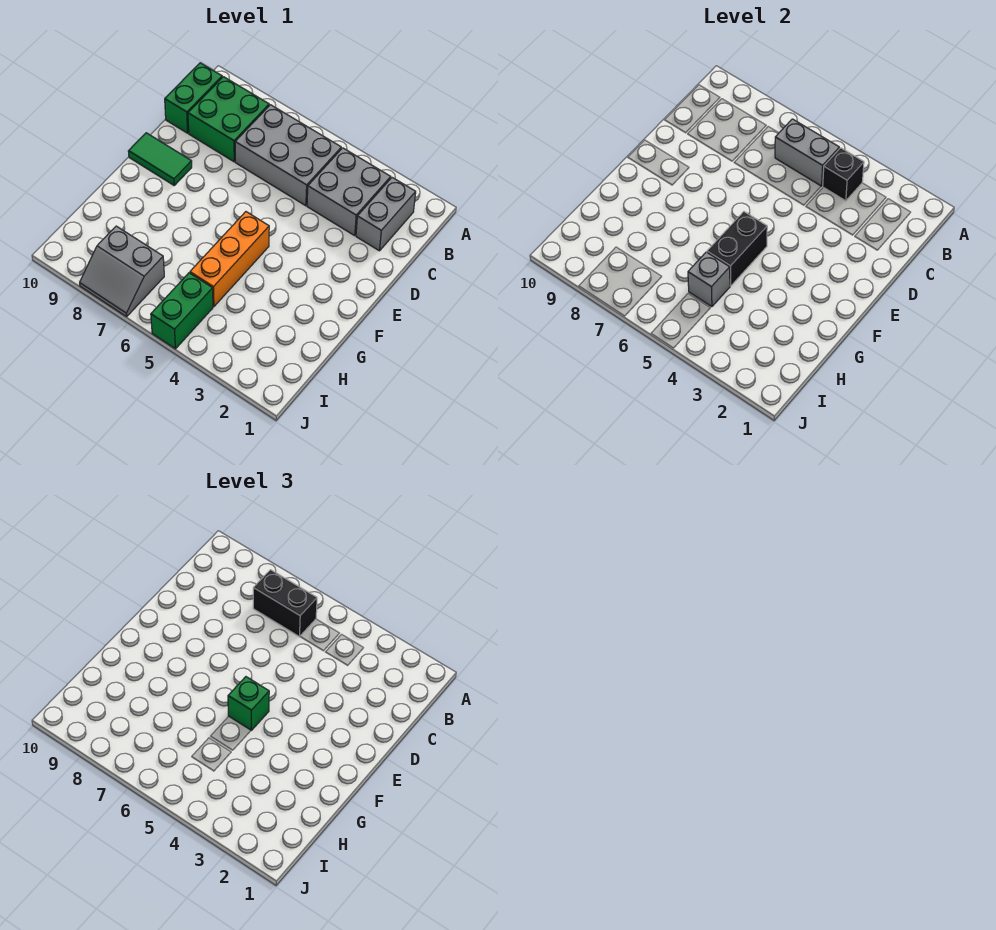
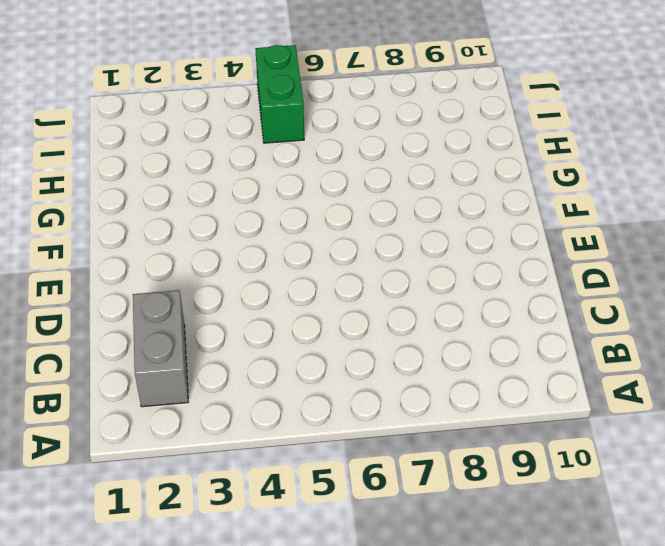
none -> grey brick B3:C4 level 1
none -> grey brick B5:C7 level 1
none -> green brick B8:C9 level 1

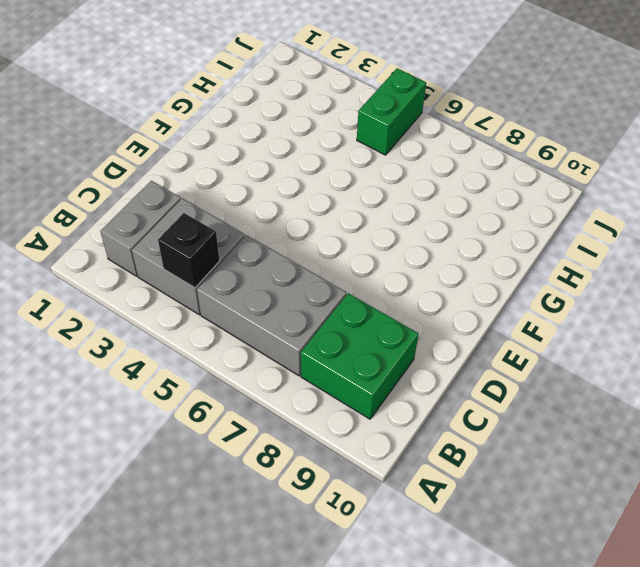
none -> green brick B10:C10 level 1
none -> green tile E9:E10 level 1
none -> orange brick F5:H5 level 1

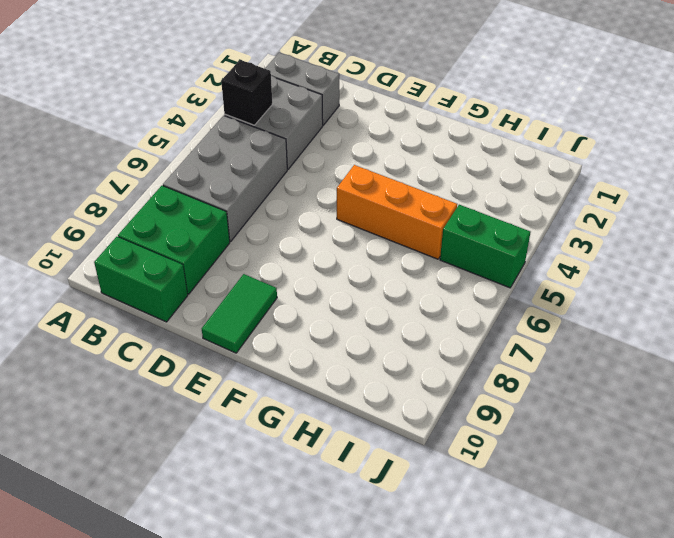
none -> grey slope I7:J8 level 1 top I
none -> grey brick B5:B6 level 2
none -> black brick F5:G5 level 2

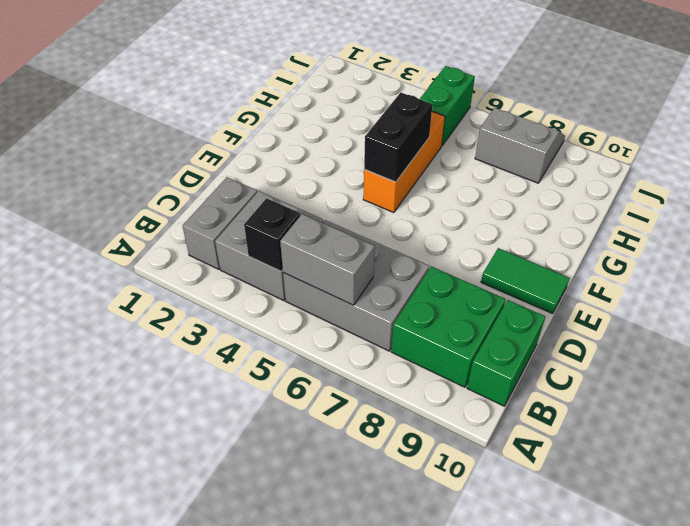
none -> grey brick H5 level 2
none -> black brick B6:B7 level 3
none -> green brick F5 level 3

